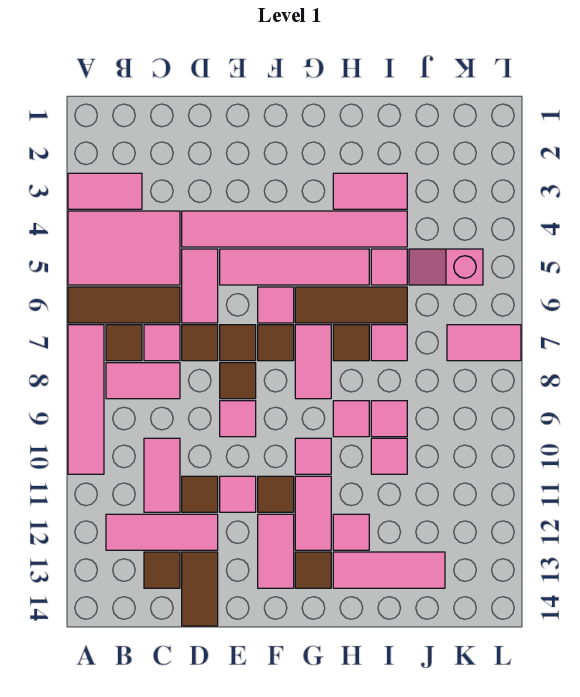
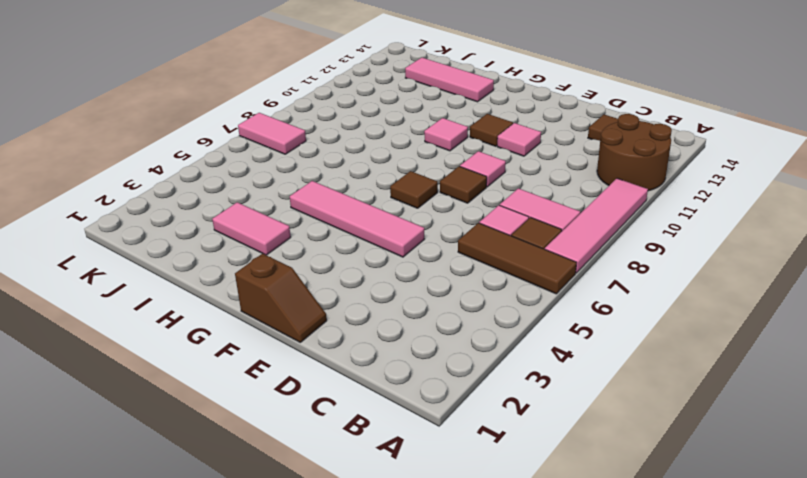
brown round brick A11:B12 level 1 -> pink tile B12:D12 level 1
brown slope E1:F1 level 1 top F -> none
none -> pink tile A3:B3 level 1
none -> pink tile A4:C5 level 1
none -> pink tile C10:C11 level 1
none -> pink tile D4:I4 level 1

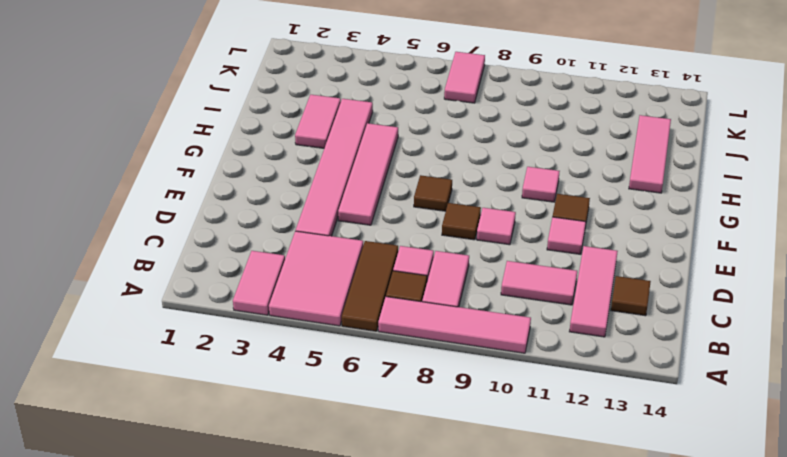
none -> pink tile D5:D6 level 1
none -> brown tile D7 level 1
none -> brown tile D11 level 1
none -> brown tile D13:D14 level 1

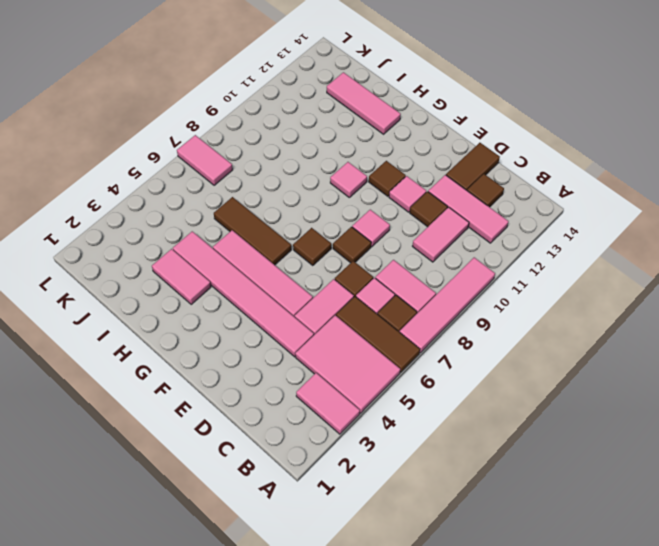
none -> brown tile E7 level 1
none -> pink tile F6 level 1
none -> pink tile F12:F13 level 1
none -> pink tile G7:G8 level 1

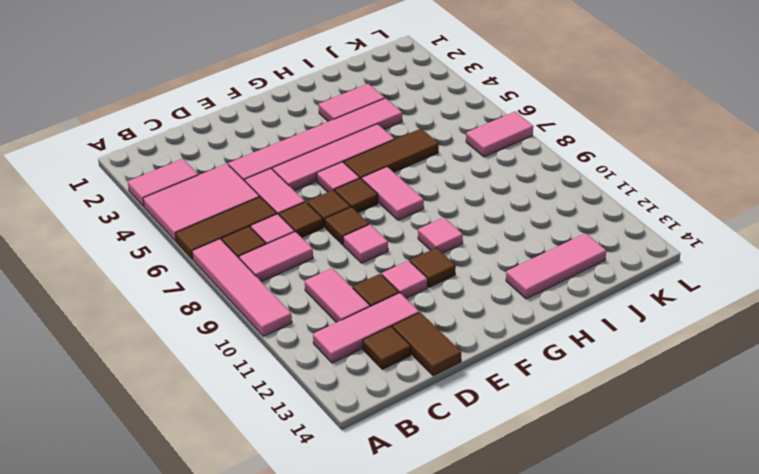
none -> pink tile F12:F13 level 1
none -> pink tile G11:G12 level 1
none -> brown tile G13 level 1
none -> brown tile H7 level 1

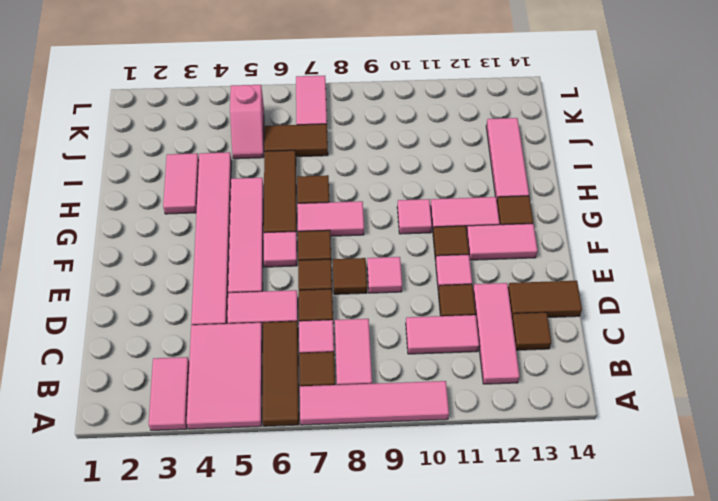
brown tile J6:J7 level 1 -> none
none -> pink tile H9 level 1
none -> pink tile H12 level 1
none -> pink tile I5 level 1
none -> pink tile I7 level 1

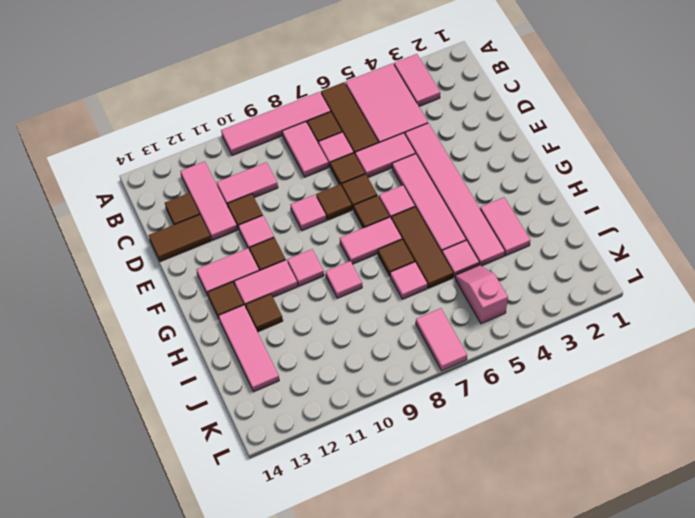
brown tile H12 level 1 -> pink tile H12 level 1
none -> pink tile I9 level 1
none -> pink tile I10 level 1

